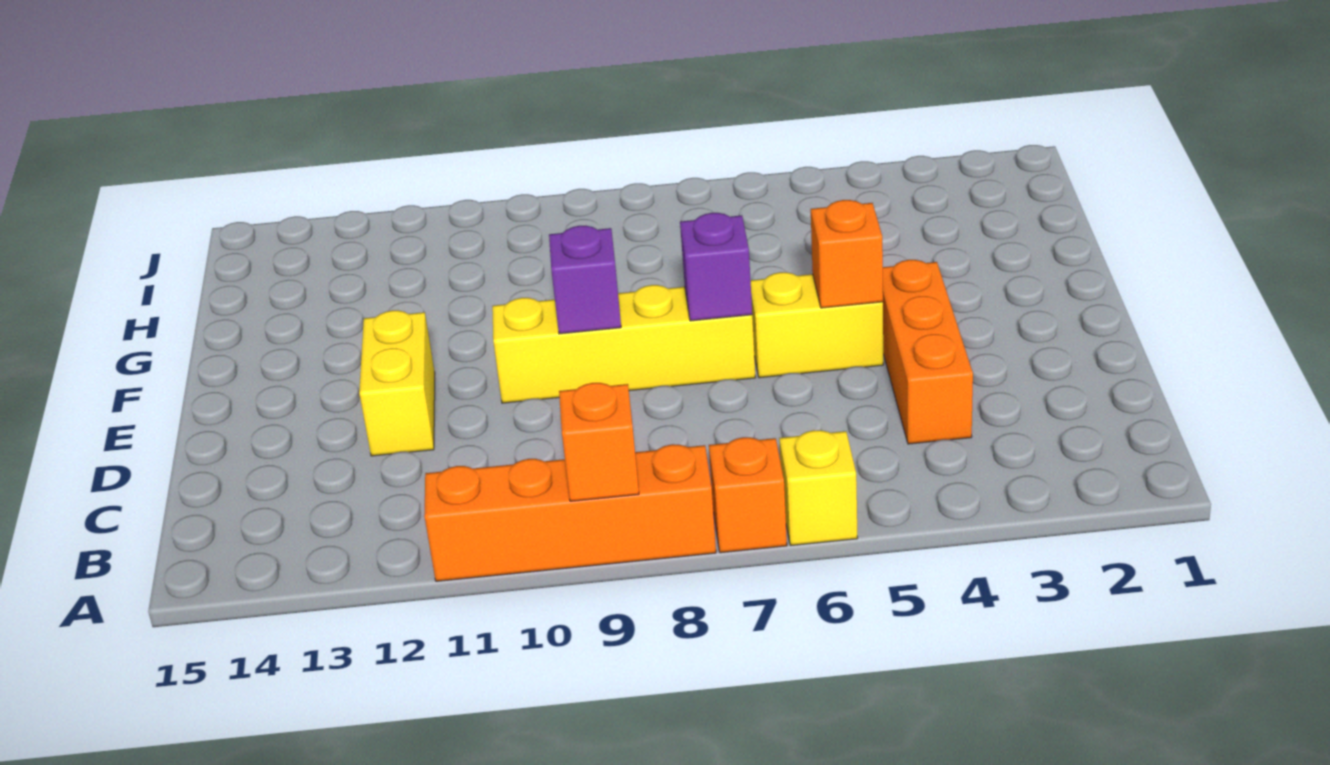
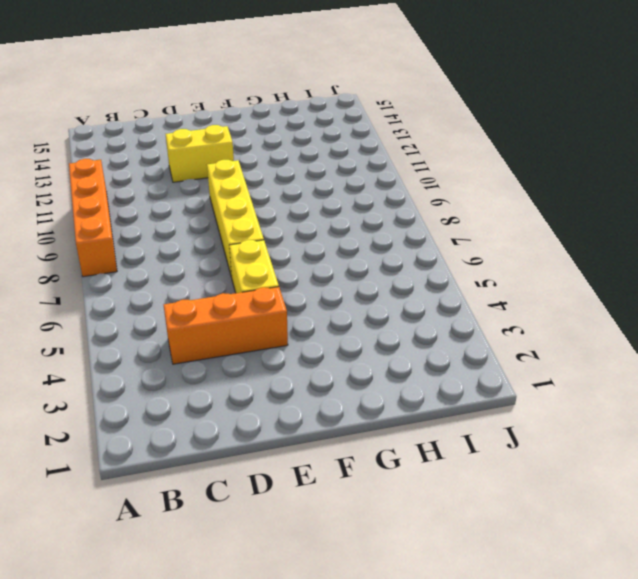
none -> yellow brick A6 level 1
none -> orange brick A7 level 1

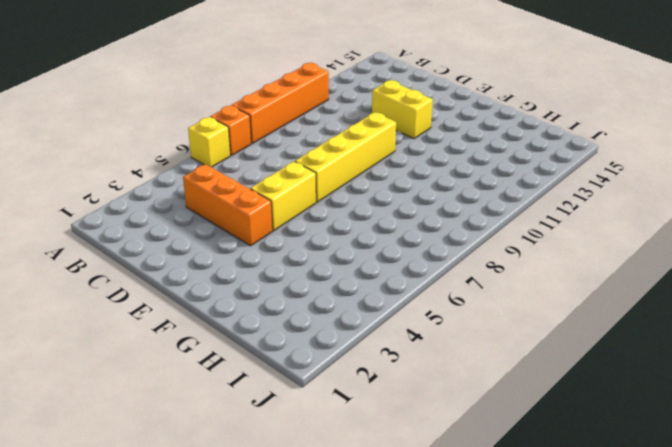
none -> orange brick A9 level 2
none -> orange brick E5 level 2

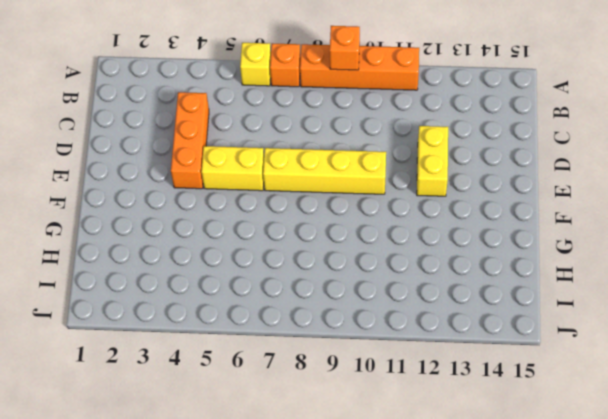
none -> orange brick E5 level 2
none -> purple brick E7 level 2

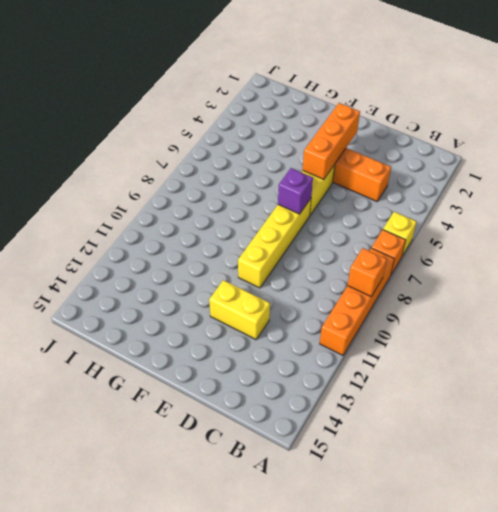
orange brick E3:E5 level 2 -> orange brick E5 level 2
none -> purple brick E9 level 2

